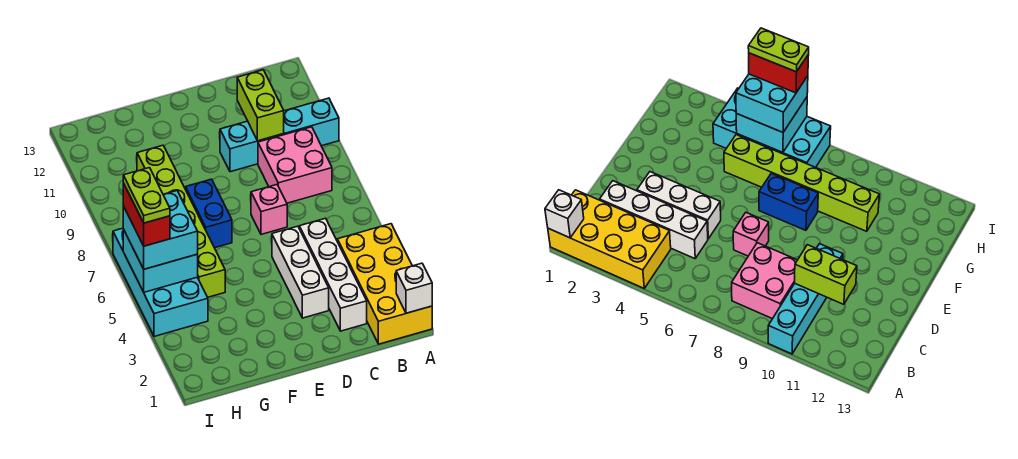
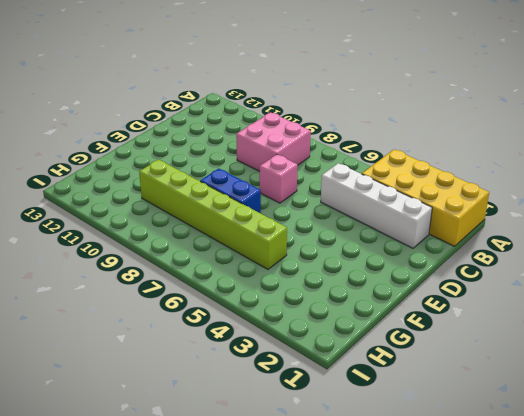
none -> cyan brick A10:D10 level 1
none -> white brick D3:D5 level 1
none -> cyan brick H4:I7 level 1

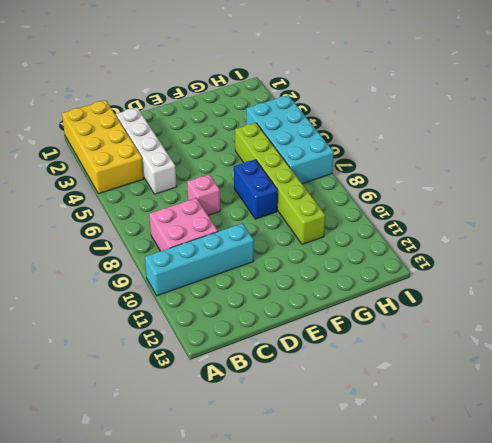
none -> white brick D3:D5 level 1
none -> white brick A1 level 2
none -> lime brick C10:C11 level 2

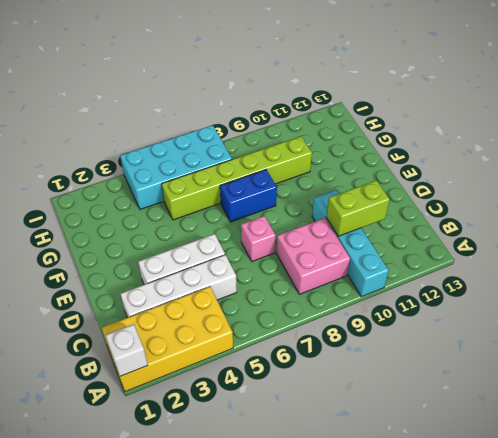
none -> cyan brick H5:I6 level 2
none -> cyan brick H5:I6 level 3
none -> red brick I5:I6 level 4

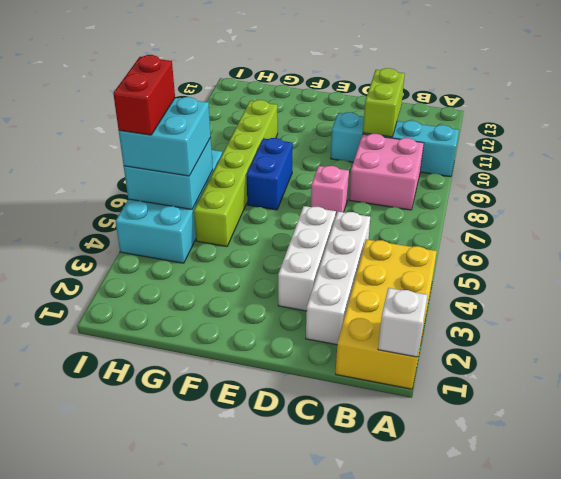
none -> lime plate I5:I6 level 5

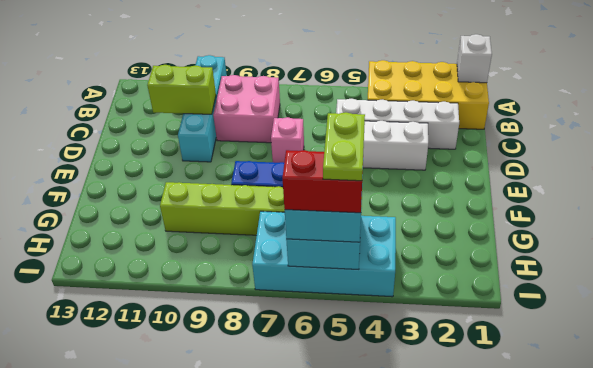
lime plate H5:I5 level 5 -> lime plate I5:I6 level 5

